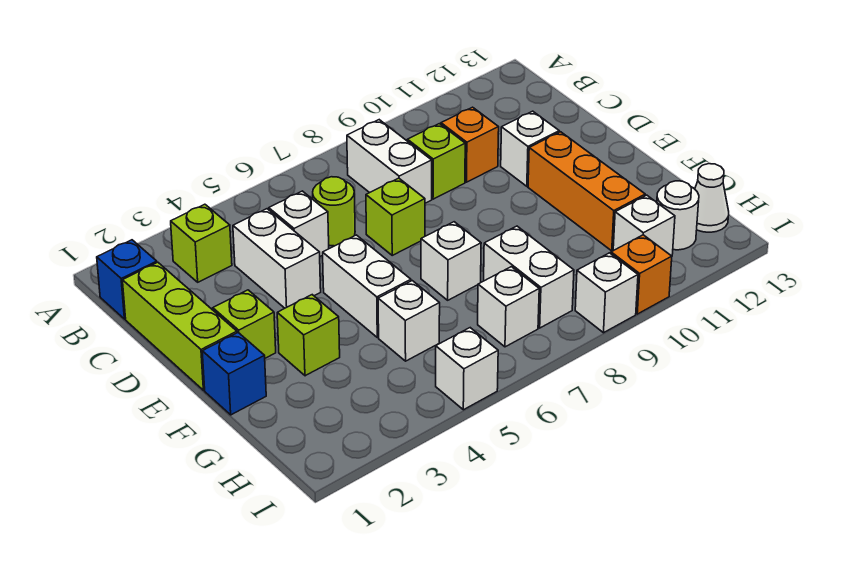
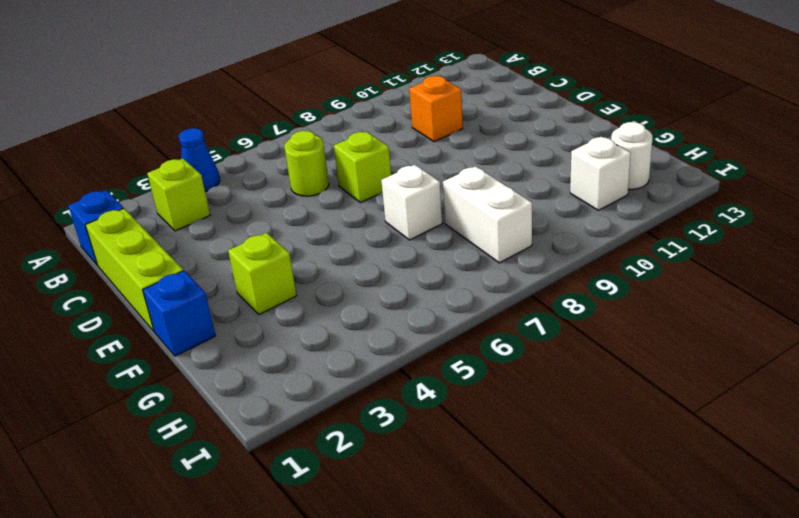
blue cone A4 level 1 -> none
none -> white brick B8:C8 level 1
none -> white brick C4:D4 level 1
none -> white brick C5 level 1

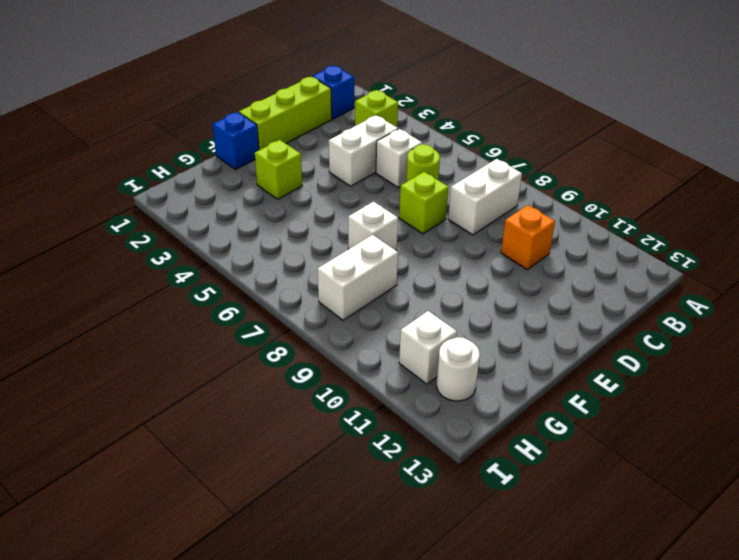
none -> lime brick C9 level 1
none -> white brick D11 level 1
none -> lime brick E2 level 1

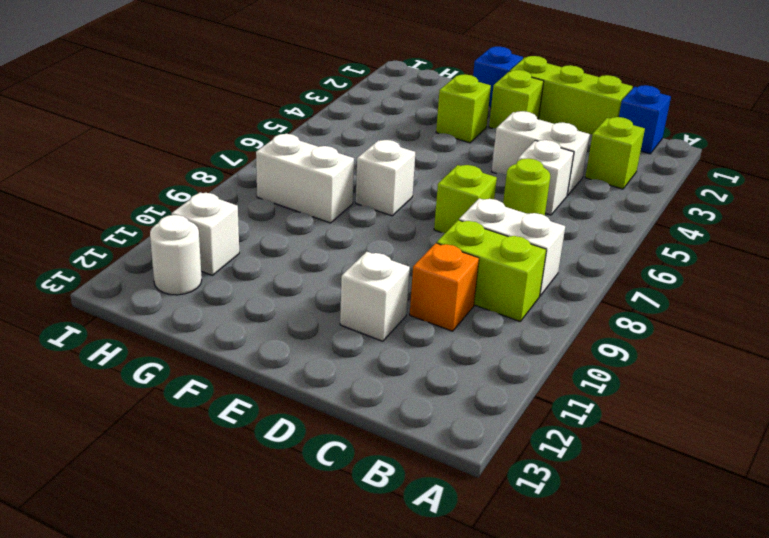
lime brick B9:C9 level 1 -> lime brick C9 level 1
none -> white brick E5:F5 level 1
none -> orange brick E11:G11 level 1
none -> white brick G5 level 1

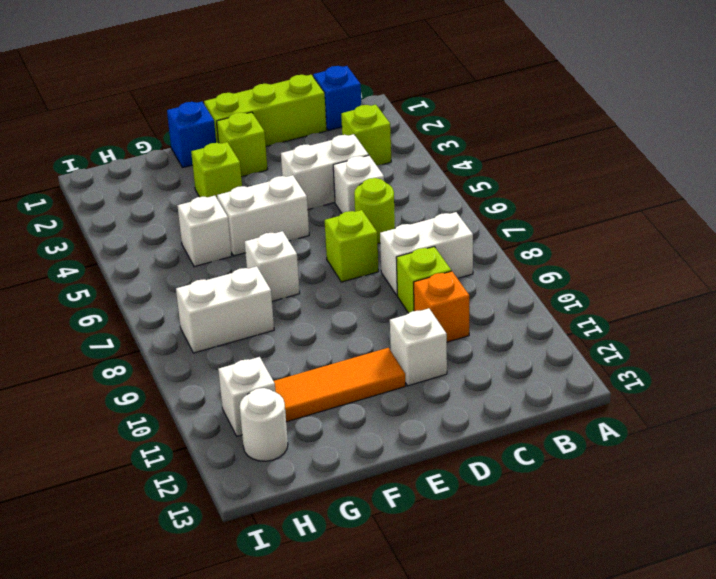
orange tile E11:G11 level 1 -> orange brick E11:G11 level 1
none -> white brick H7 level 1
none -> white cone H13 level 1
none -> white brick I5 level 1

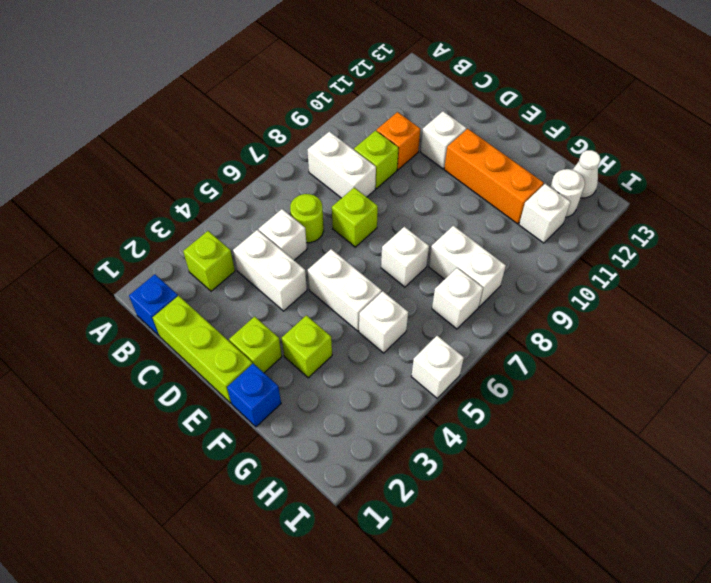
none -> white brick I9 level 1
none -> orange brick I10 level 1

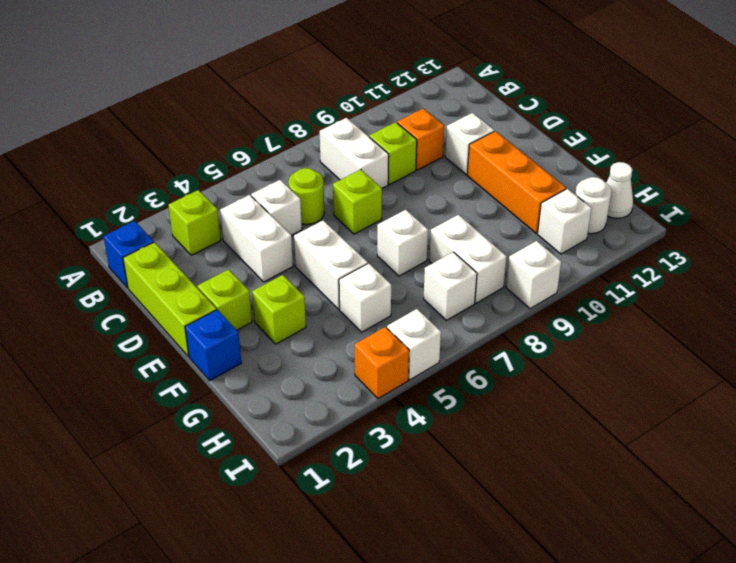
orange brick I4 level 1 -> orange brick I10 level 1

